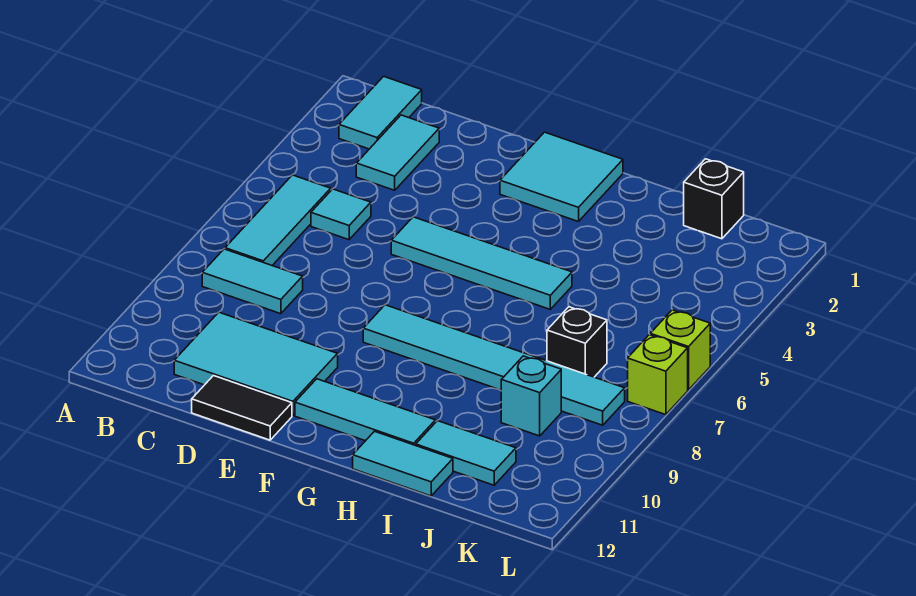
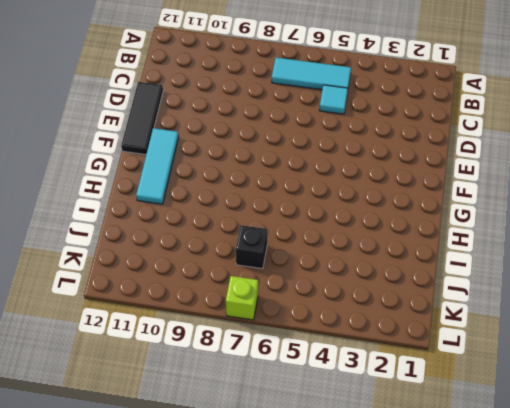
black tile D12:F12 level 1 -> black tile D12:E12 level 1
none -> cyan tile B1:B2 level 1
none -> cyan tile B8:C8 level 1
none -> cyan tile C2:C3 level 1

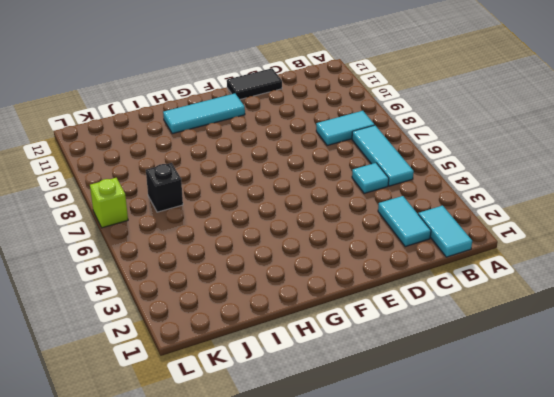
none -> cyan tile C10:E11 level 1
none -> cyan tile E5:H5 level 1
none -> cyan tile F1:G2 level 1

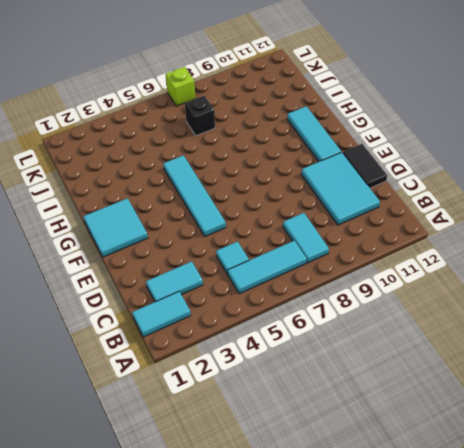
none -> cyan tile F8:K8 level 1
none -> cyan tile H12:I12 level 1
none -> cyan tile I11:J11 level 1

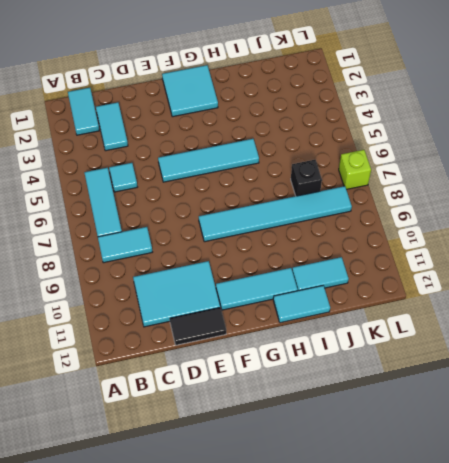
none -> black brick J1 level 1
none -> cyan brick J9 level 1
none -> lime brick L6 level 1

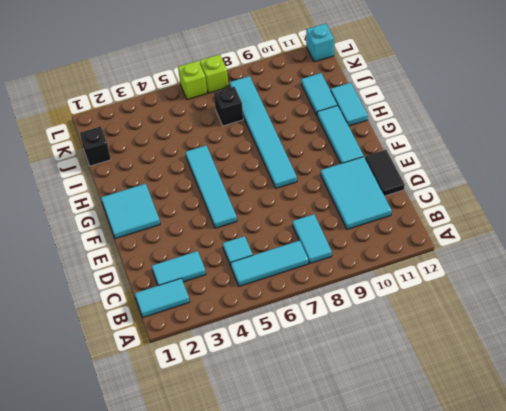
cyan brick L12 level 1 -> cyan brick J9 level 1

